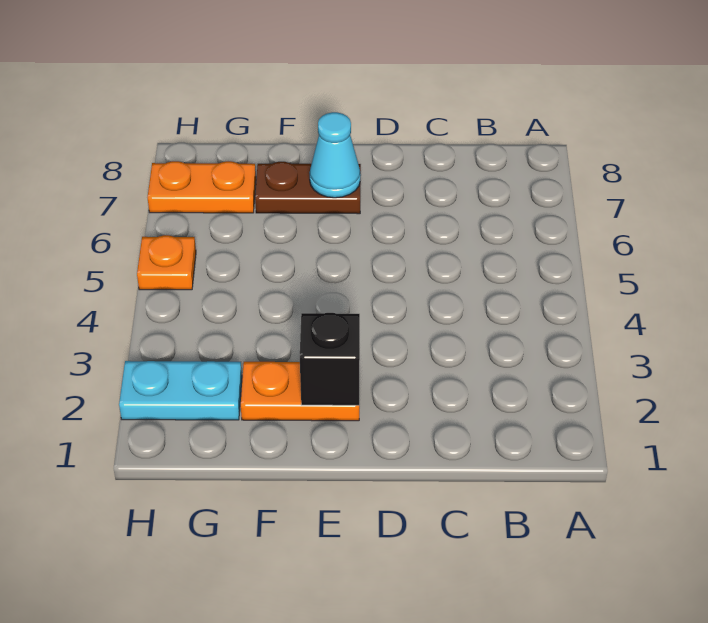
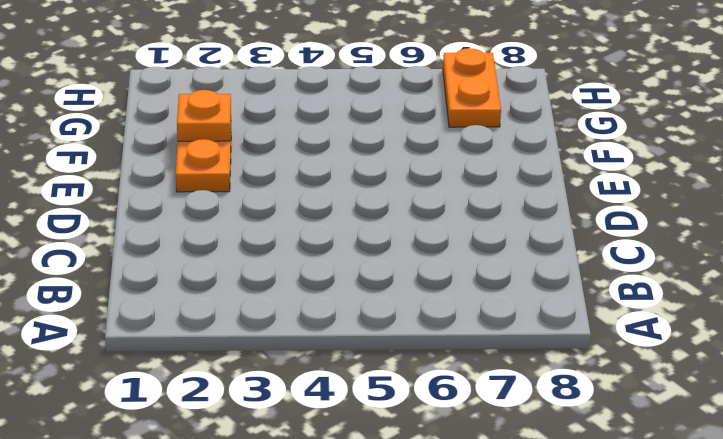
orange plate F2 level 2 -> orange plate H5 level 1
none -> brown plate E7:F7 level 1
none -> cyan plate G2:H2 level 1

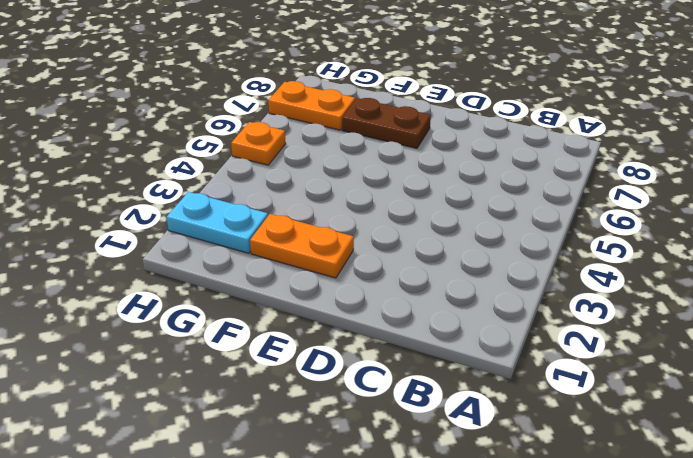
none -> black brick E2 level 2
none -> cyan cone E7 level 2

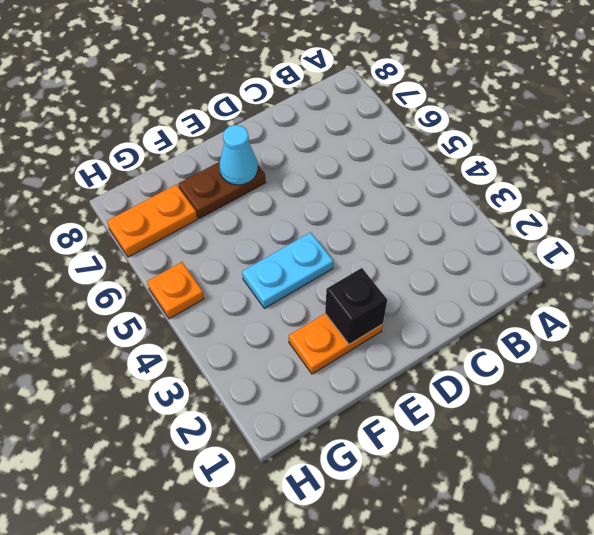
cyan plate E4:F4 level 1 -> cyan plate G2:H2 level 1

